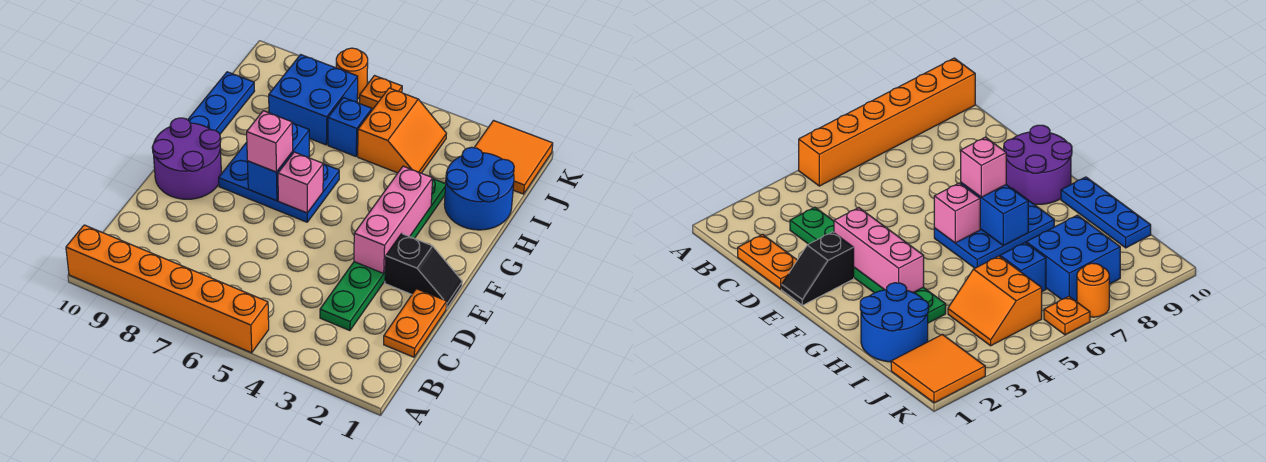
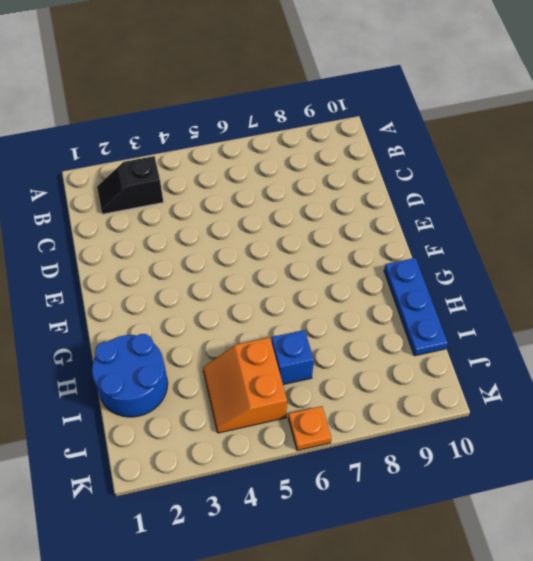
black slope B2:B3 level 1 top 3 -> black slope E1:E2 level 1 top 2
none -> orange brick A5:A10 level 1
none -> orange plate C1:D1 level 1
none -> green plate C3:H3 level 1

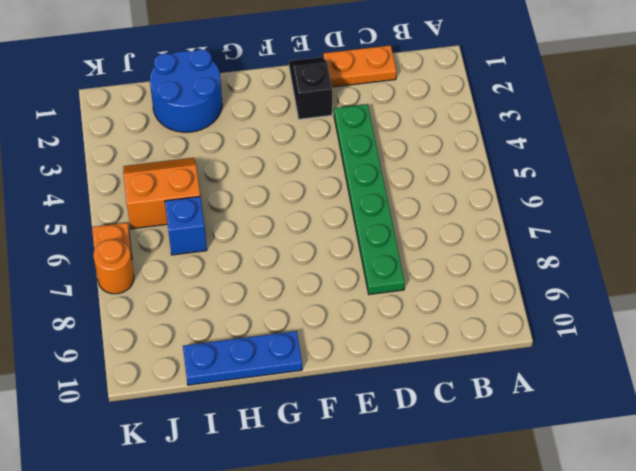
green plate D3:D8 level 1 -> green plate C3:H3 level 1
none -> orange brick A5:A10 level 1
none -> purple round brick E9:F10 level 1
none -> blue plate F6:G8 level 1

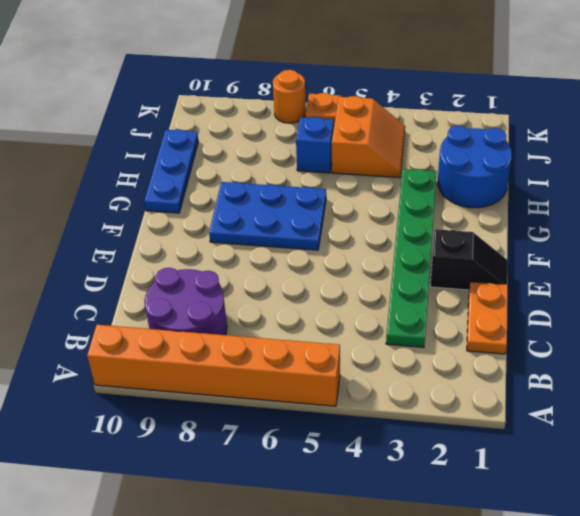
purple round brick B8:C9 level 1 -> purple round brick E9:F10 level 1
none -> blue brick I7:J8 level 1
none -> orange tile J1:K2 level 1
none -> pink brick E3:G3 level 2

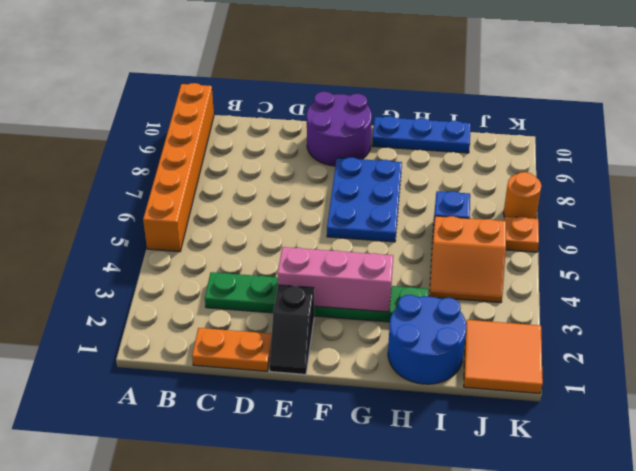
none -> blue brick I7:J8 level 1
none -> pink brick F6 level 2
none -> blue brick F7:G7 level 2

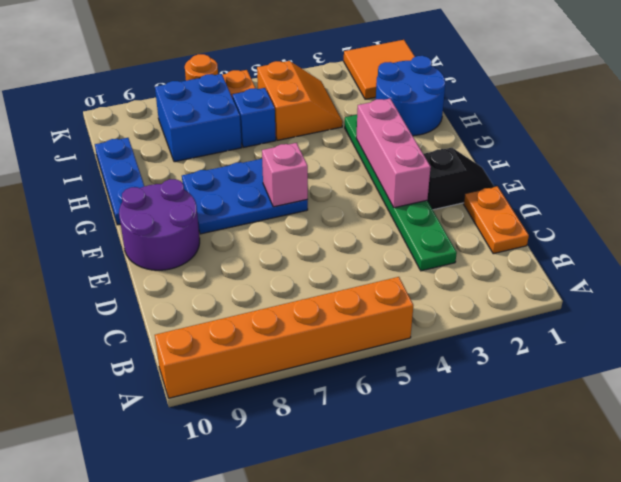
none -> blue brick F7:G7 level 2
none -> pink brick F7 level 3

